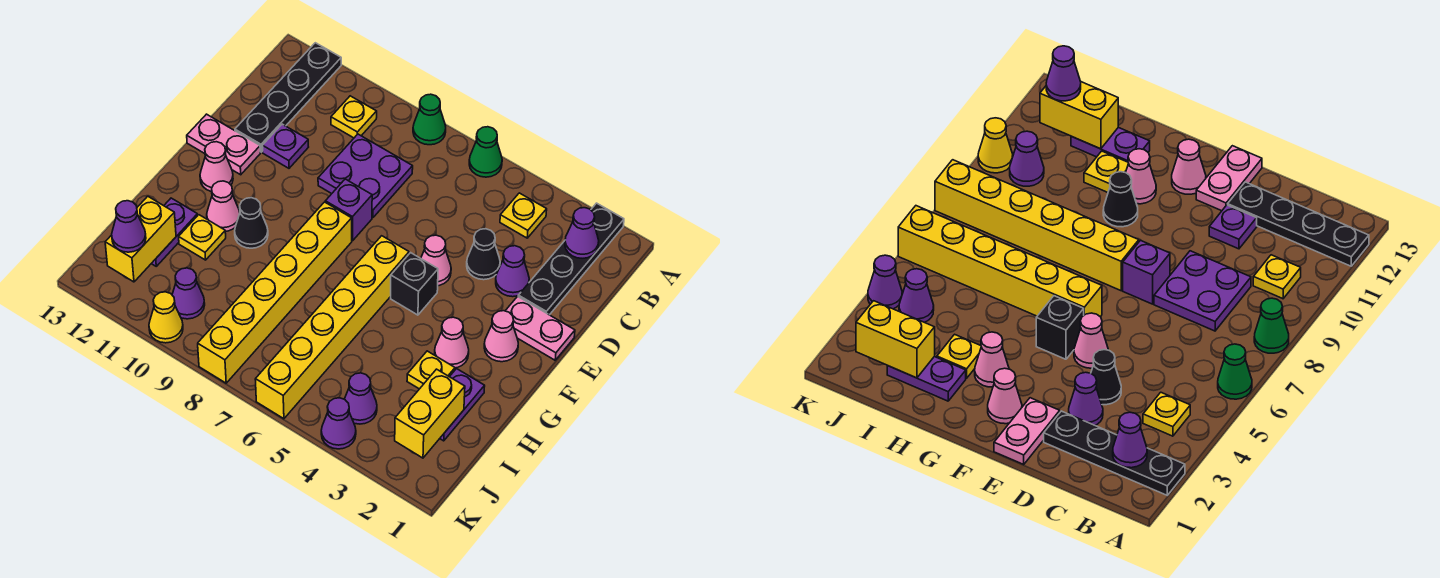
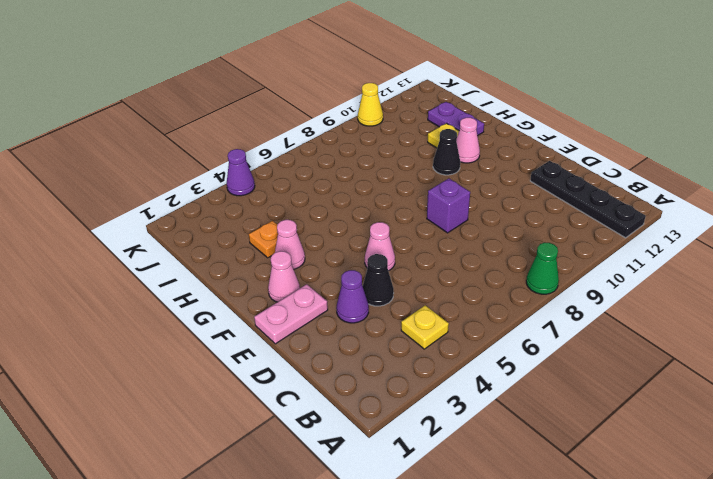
orange plate H3 level 1 -> yellow plate H3 level 1
none -> black plate A2:D2 level 1
none -> green cone A6 level 1
none -> yellow plate B10 level 1
none -> purple plate C8:D9 level 1

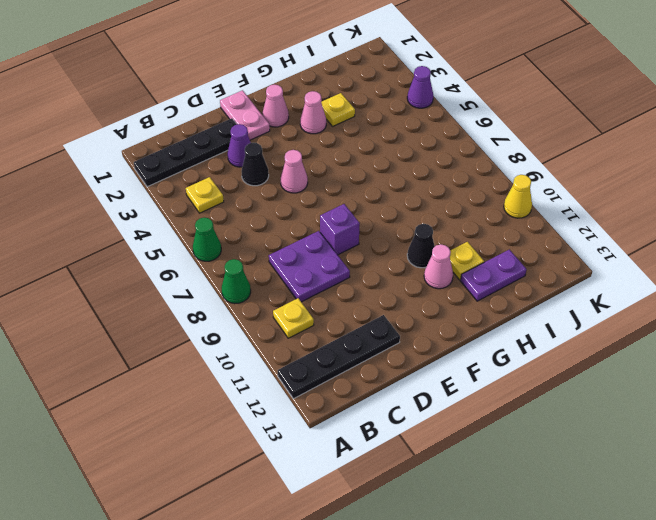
none -> purple plate D11 level 1
none -> pink plate E12:E13 level 1
none -> black brick F5 level 1
none -> yellow brick F6:K6 level 1

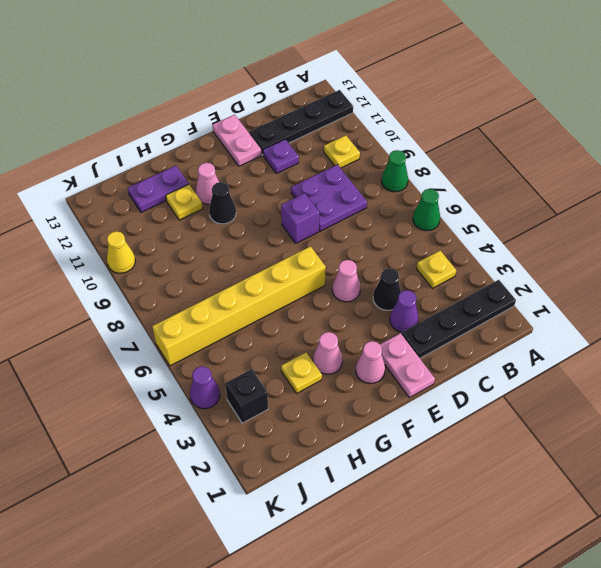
black brick J3 level 1 -> black brick F5 level 1
none -> yellow brick F8:K8 level 1
none -> pink cone F12 level 1
none -> purple plate H2:I2 level 1
none -> purple cone J4 level 1

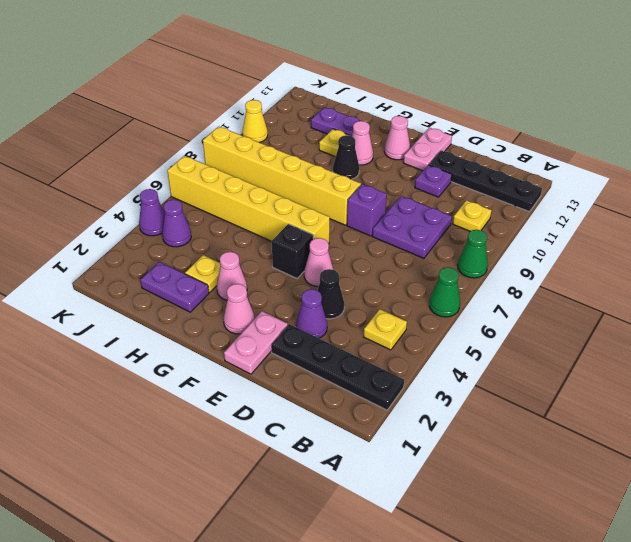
none -> purple cone J10 level 1
none -> purple cone B2 level 2
none -> yellow brick I2:J2 level 2
none -> yellow brick I12:J12 level 2

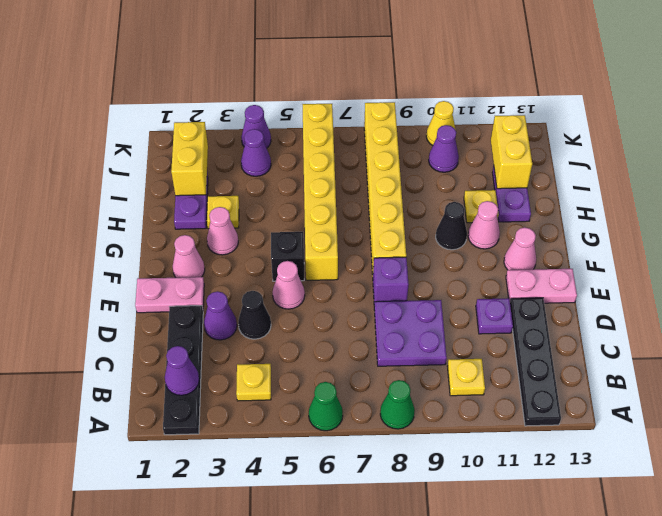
none -> purple cone J12 level 3

